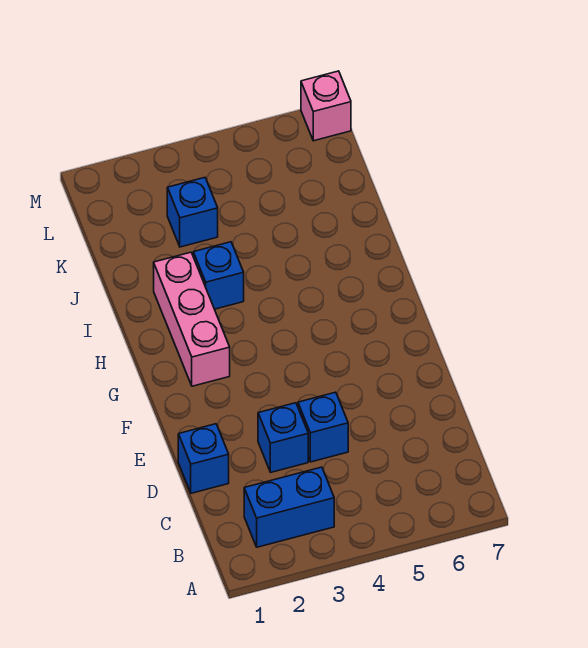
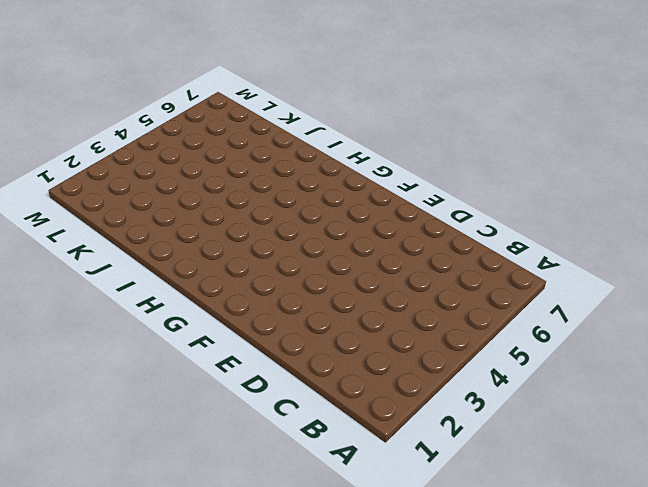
none -> blue brick B2:B3 level 1
none -> blue brick D1 level 1

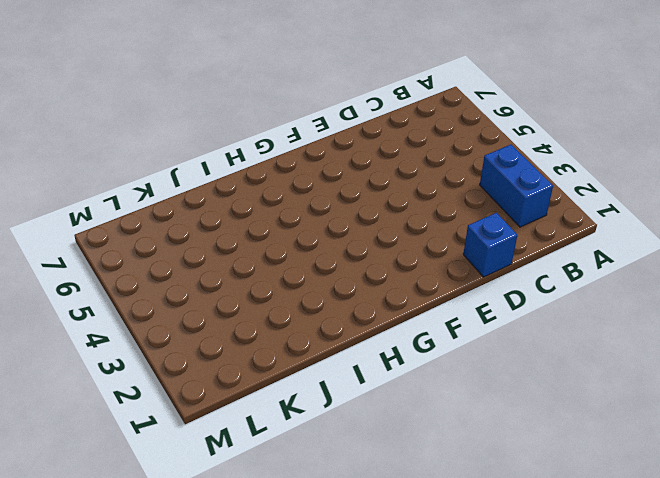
none -> blue brick D3 level 1
none -> blue brick D4 level 1

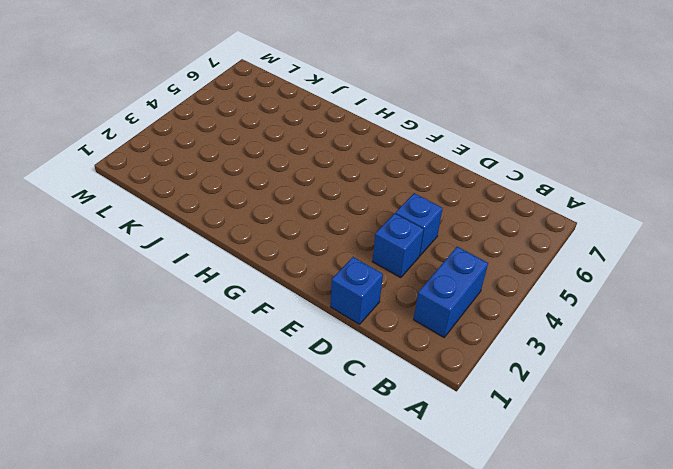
none -> pink brick G2:I2 level 1
none -> blue brick I3 level 1

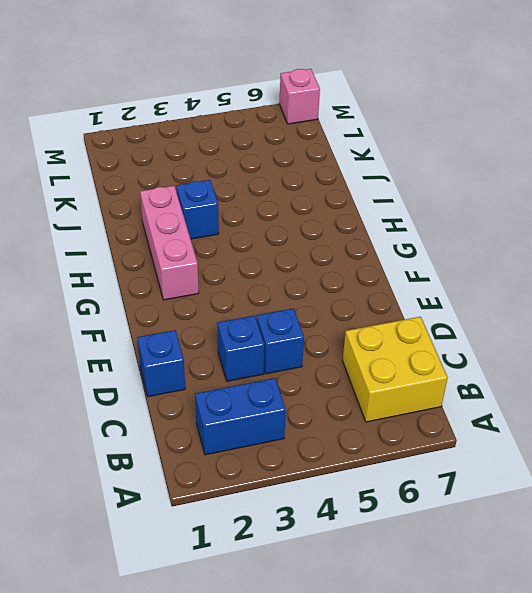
yellow brick B6:C7 level 1 -> none
none -> blue brick K3 level 1

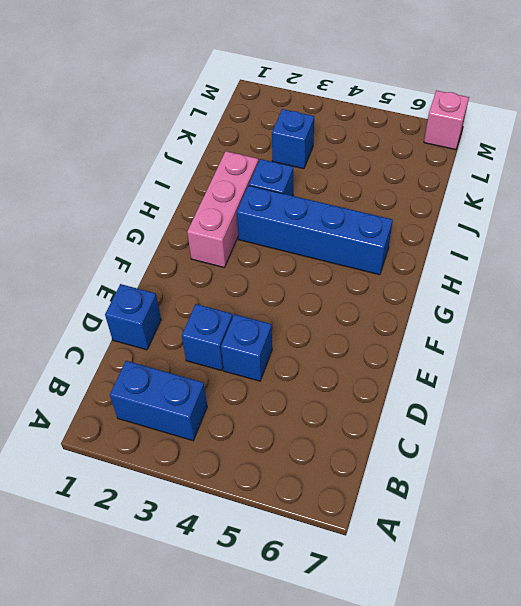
blue brick H3:H6 level 1 -> none

